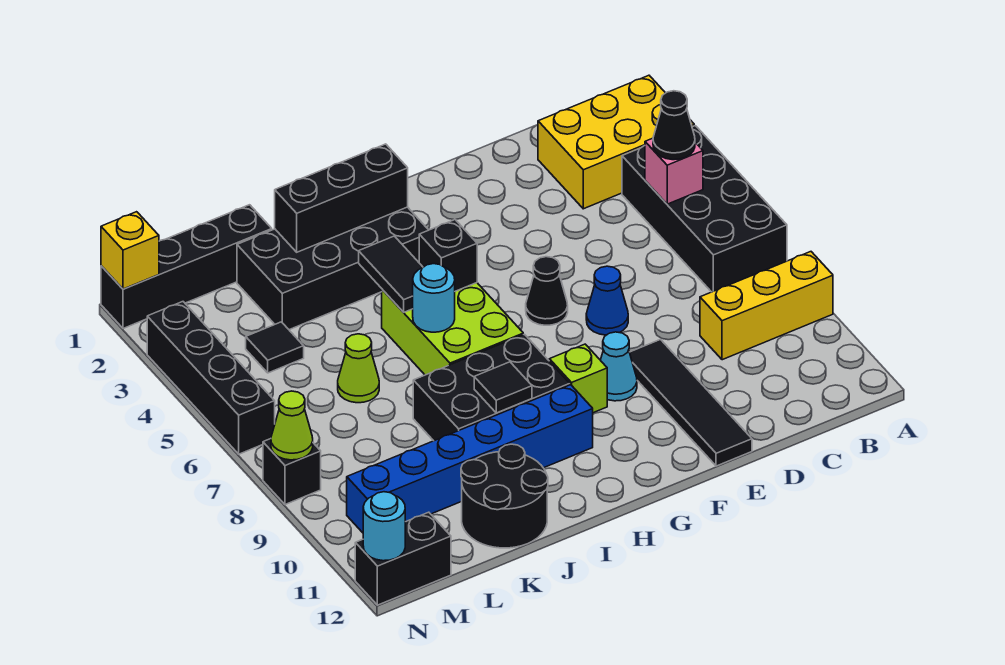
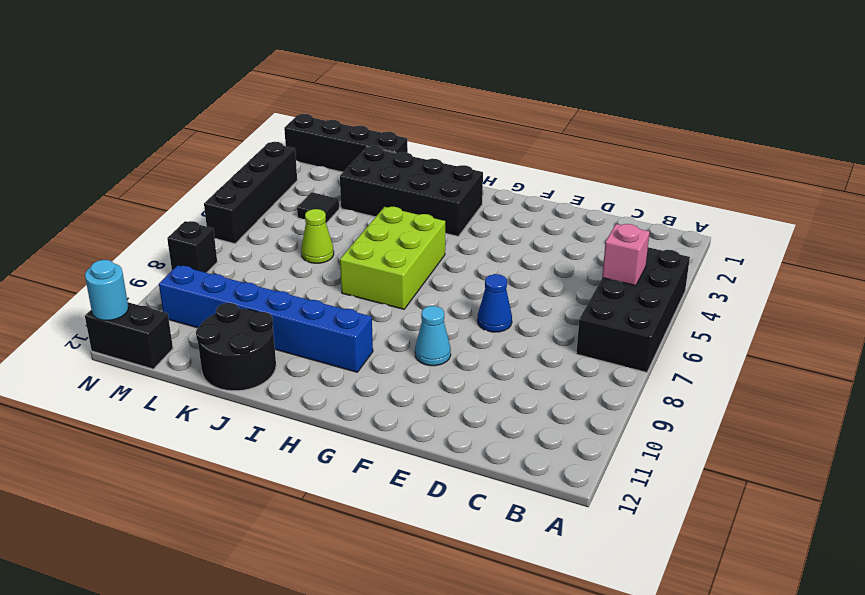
none -> yellow brick A2:C3 level 1
none -> yellow brick A9:C9 level 1
none -> black tile E9:E12 level 1

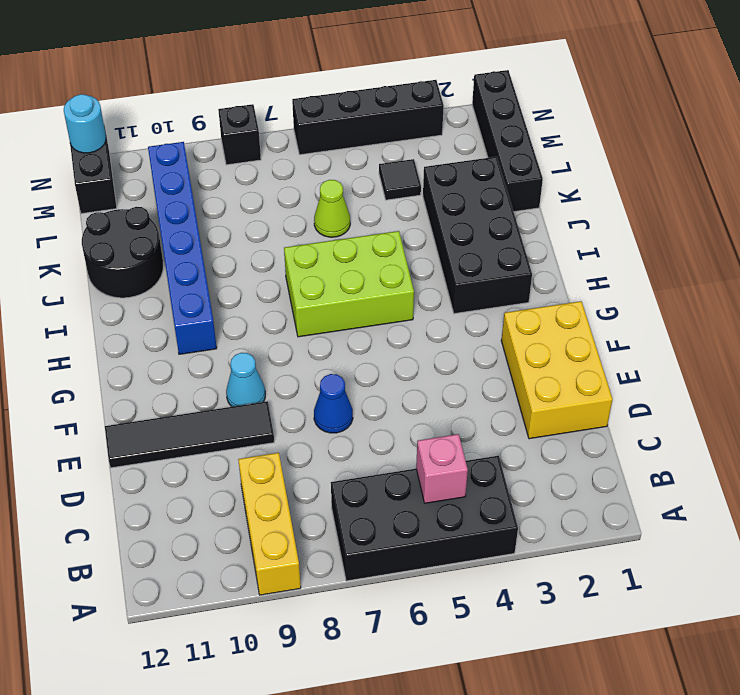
yellow brick D1:F2 level 1 -> yellow brick A2:C3 level 1
none -> black cone F6 level 1
none -> lime brick G9 level 1
none -> black brick H8:J9 level 1

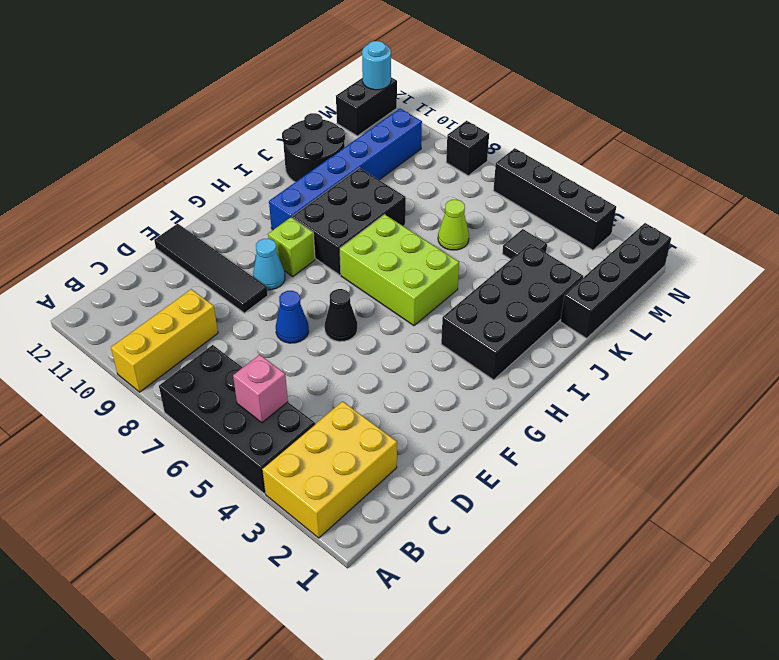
none -> black brick H2:J2 level 2
none -> black brick H5 level 2
none -> black tile I4:I5 level 2

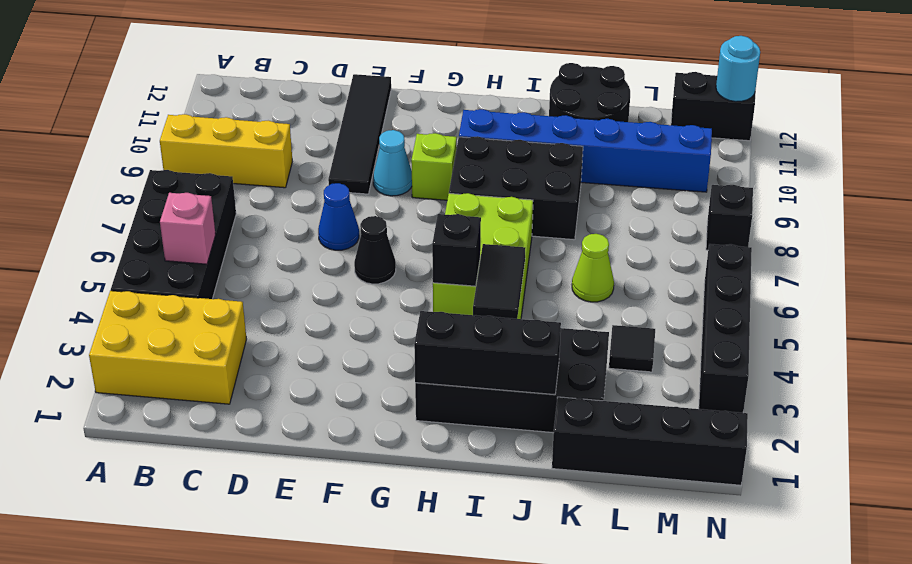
none -> cyan round brick I6 level 2
none -> black tile I9 level 2
none -> yellow brick N1 level 2

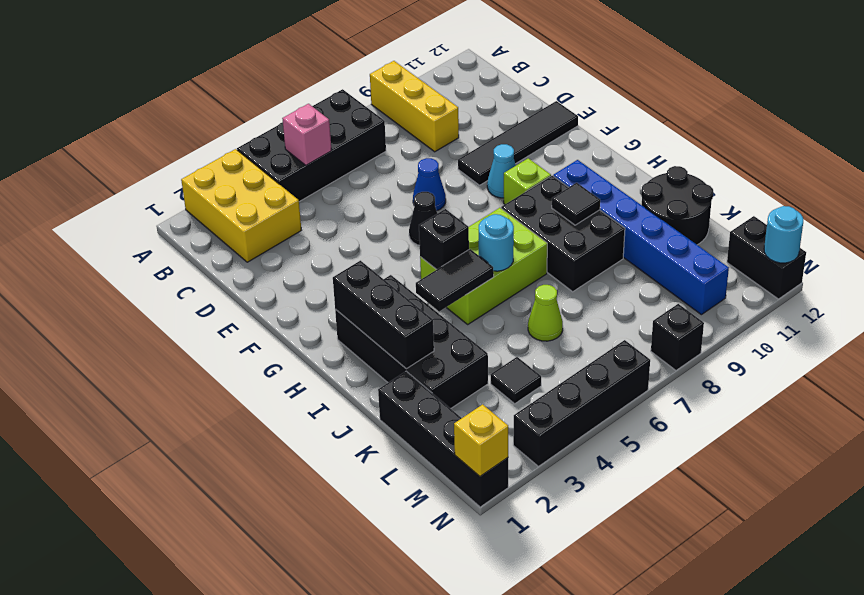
none -> lime cone N8 level 2
none -> black cone B5 level 3

